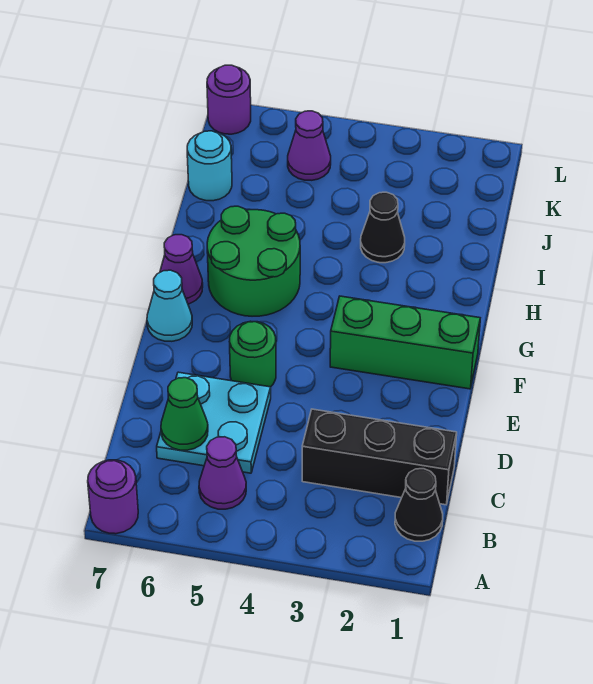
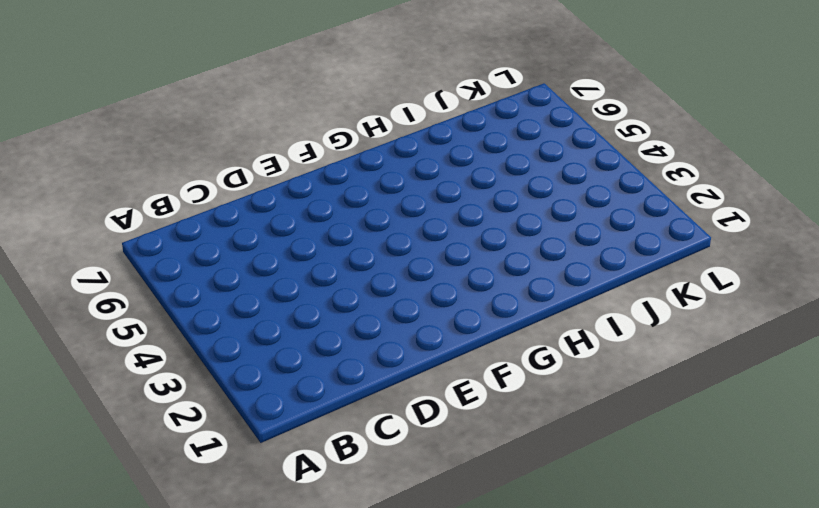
none -> purple round brick A7 level 1
none -> black cone B1 level 1
none -> purple cone B5 level 1

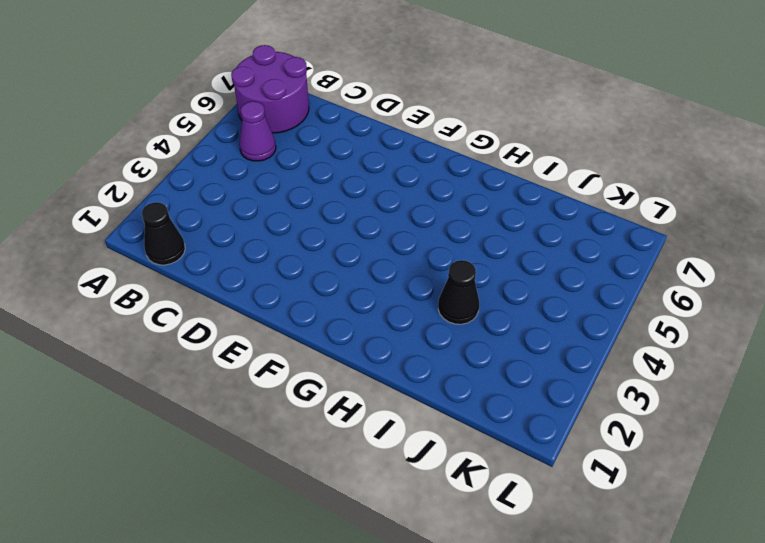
purple round brick A6:B7 level 1 -> purple round brick A7 level 1
none -> black brick C1:C3 level 1
none -> cyan plate C5:D6 level 1
none -> green round brick E5 level 1

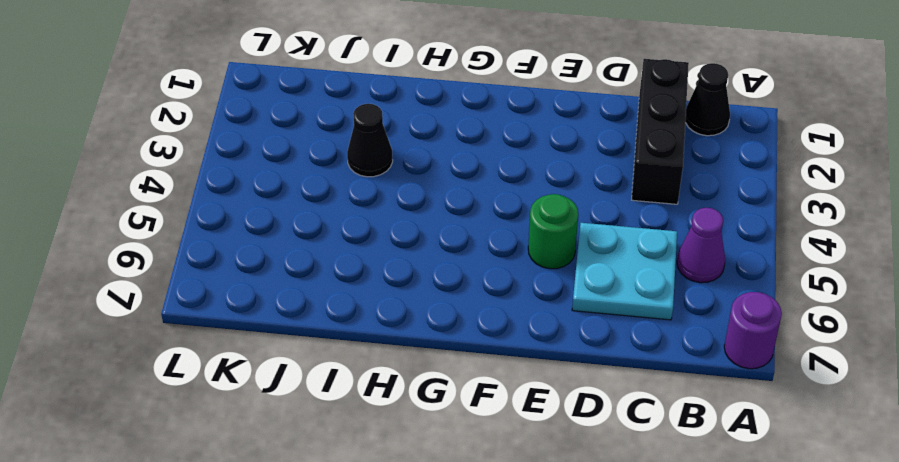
none -> green brick F1:F3 level 1
none -> cyan cone F7 level 1
none -> green round brick G5:H6 level 1

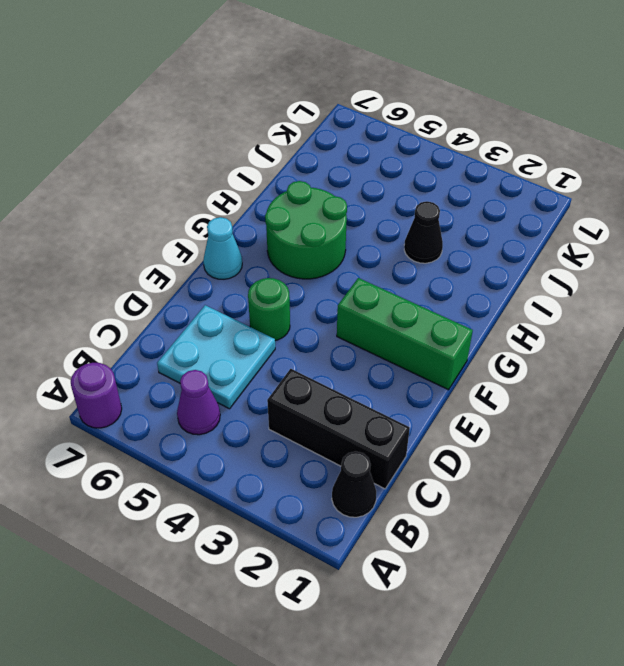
none -> purple cone G7 level 1
none -> cyan round brick J7 level 1
none -> purple cone K5 level 1

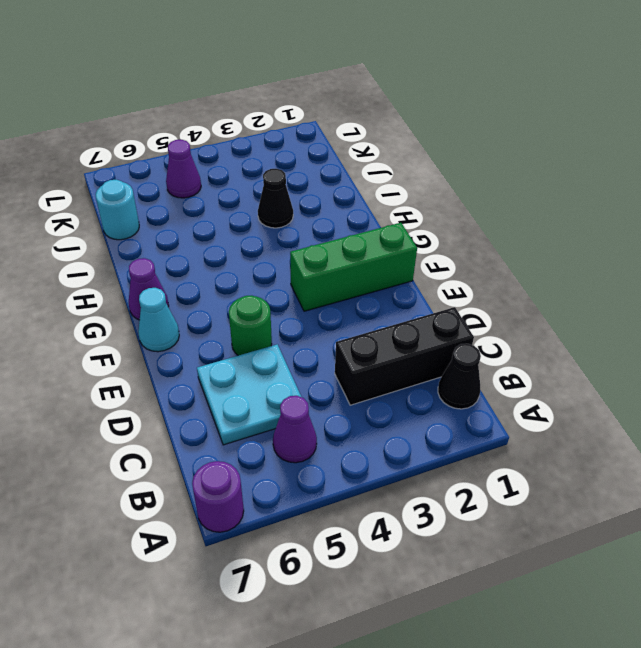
none -> green round brick G5:H6 level 1
none -> purple round brick L7 level 1
none -> green cone C6 level 2

